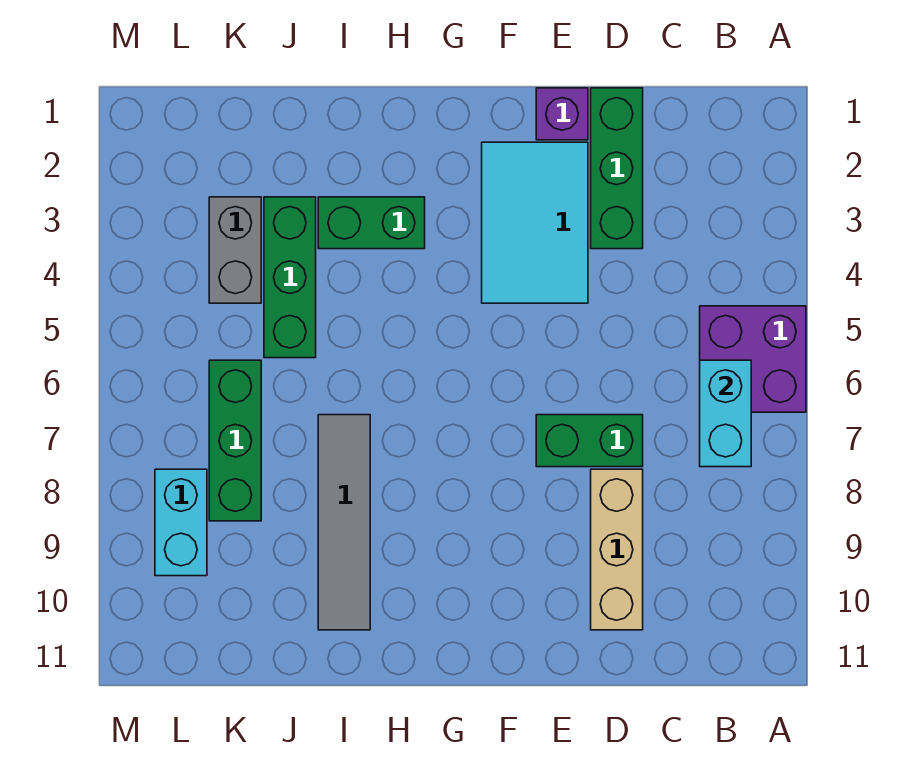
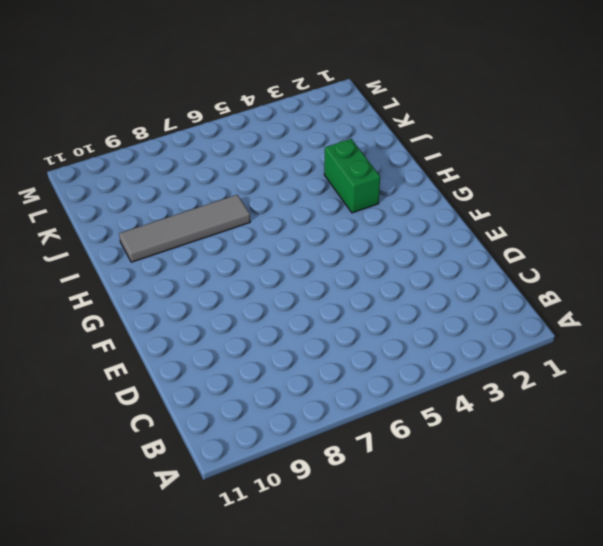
none -> purple brick A5:B6 level 1
none -> green brick D1:D3 level 1
none -> green brick D7:E7 level 1

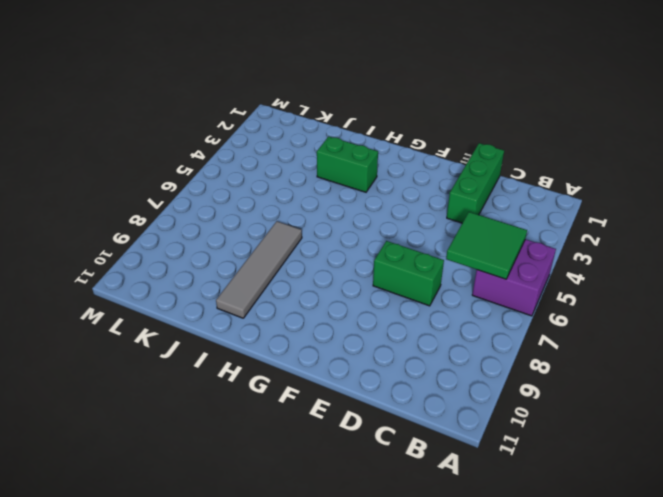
green tile B5:C6 level 2 -> cyan brick B6:B7 level 2
none -> tan brick D8:D10 level 1
none -> purple brick E1 level 1
none -> cyan tile E2:F4 level 1

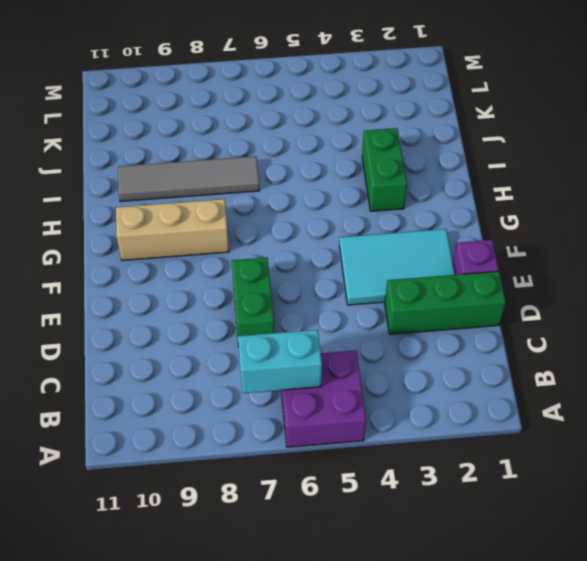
tan brick G8:G10 level 1 -> tan brick D8:D10 level 1
none -> green brick J3:J5 level 1
none -> grey brick K3:K4 level 1
none -> green brick K6:K8 level 1

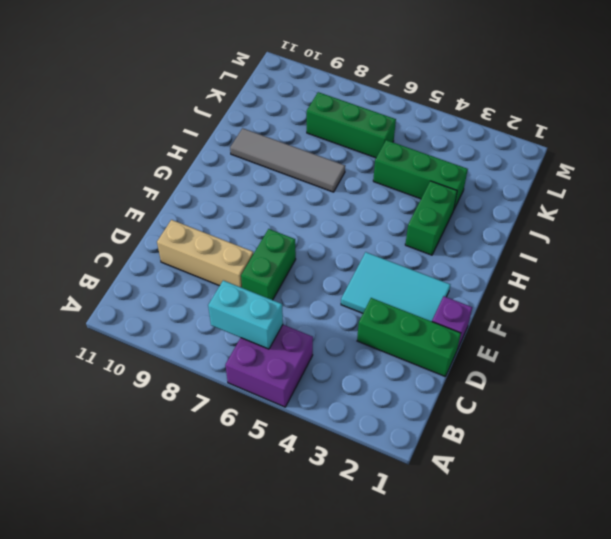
none -> grey brick K3:K4 level 1
none -> cyan brick L8:L9 level 1

